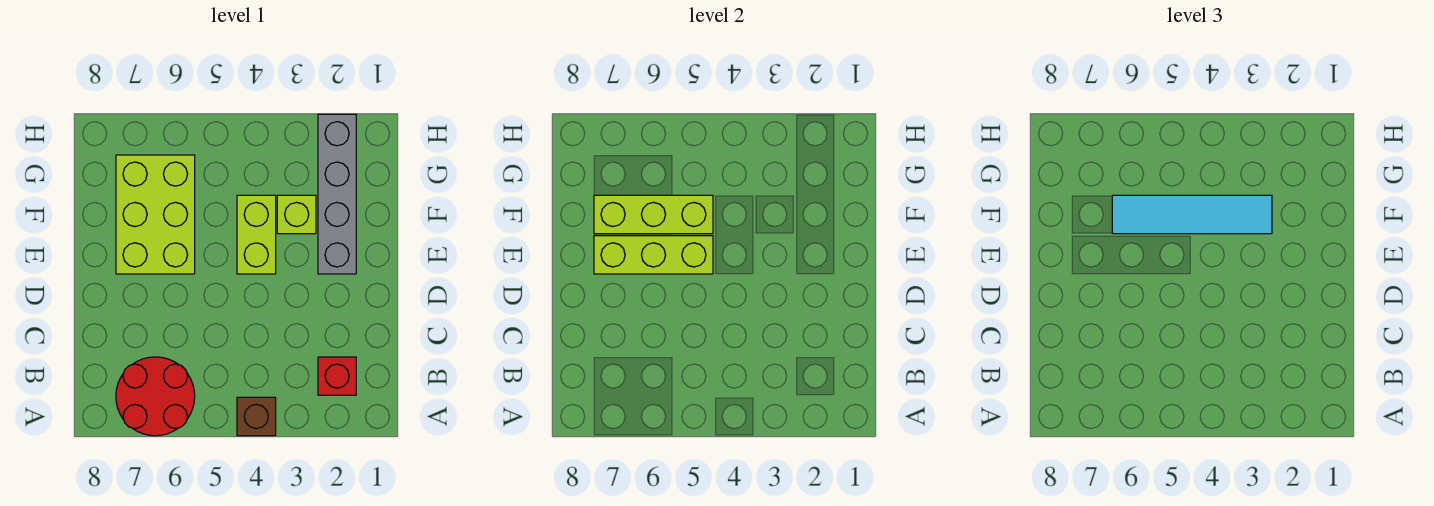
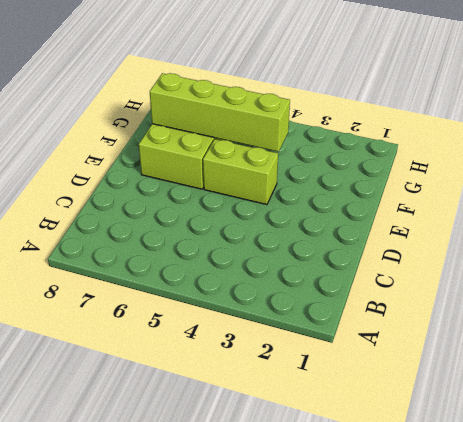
lime brick E4:E5 level 1 -> lime brick E4:F4 level 1
lime brick F4:F7 level 2 -> lime brick F5:F7 level 2
none -> brown brick A4 level 1
none -> red round brick A6:B7 level 1

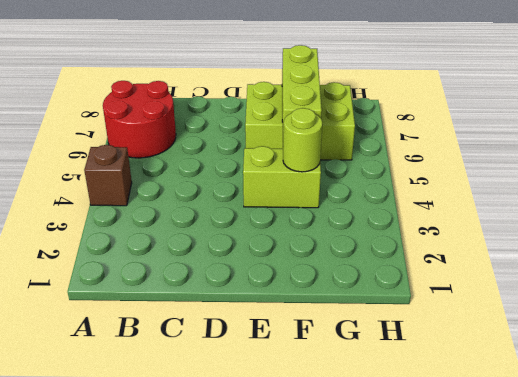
lime round brick F4 level 2 -> none
none -> red brick B2 level 1
none -> grey brick E2:H2 level 1

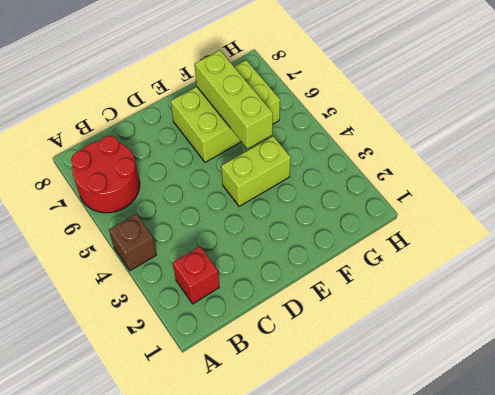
none -> grey brick E2:H2 level 1
none -> lime brick F3 level 1

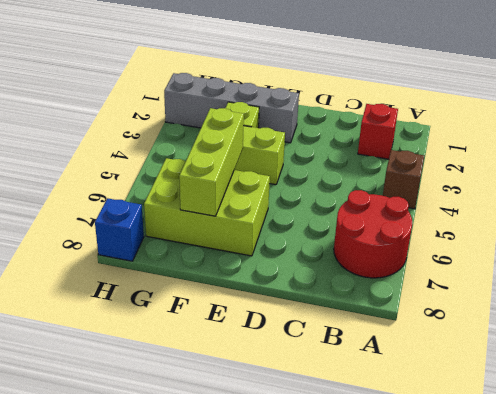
blue brick H8 level 1 -> none
none -> lime brick E5:E7 level 2
none -> cyan tile F3:F6 level 3

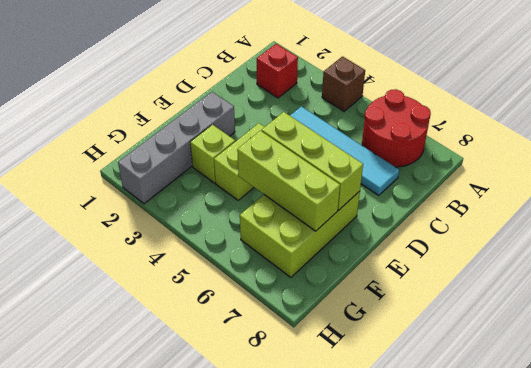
cyan tile C4:C7 level 1 -> cyan tile F3:F6 level 3

